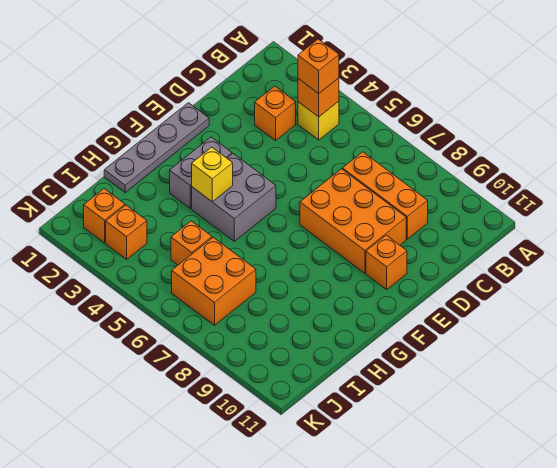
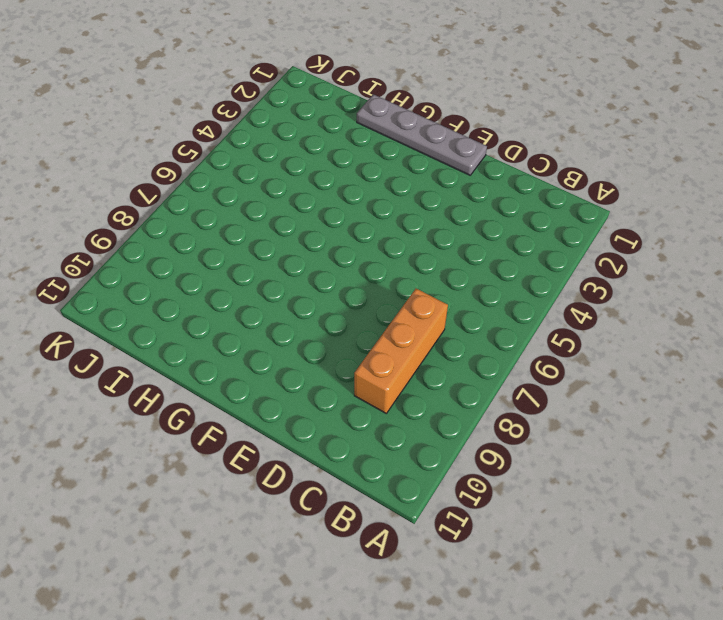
none -> yellow brick B4 level 1
none -> orange brick C3 level 1
none -> orange brick D7:E9 level 1

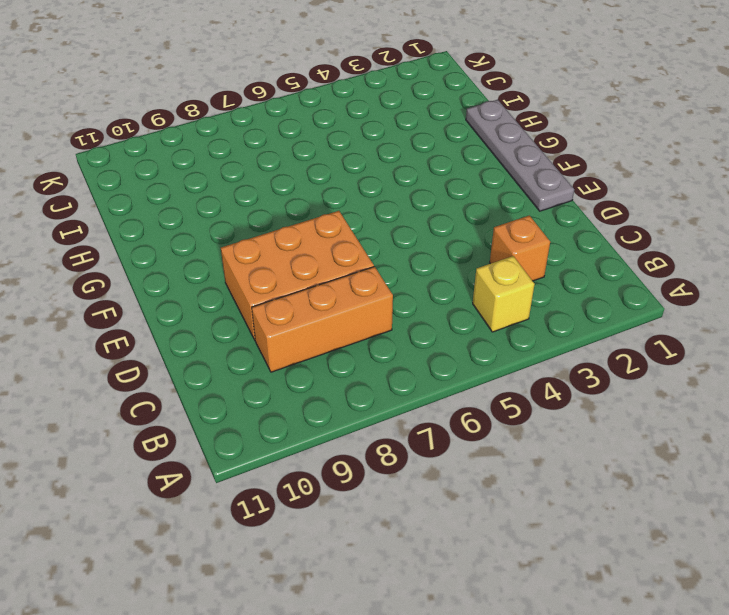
none -> orange brick E10 level 1
none -> grey brick F3:G3 level 1
none -> grey brick F4:G5 level 1

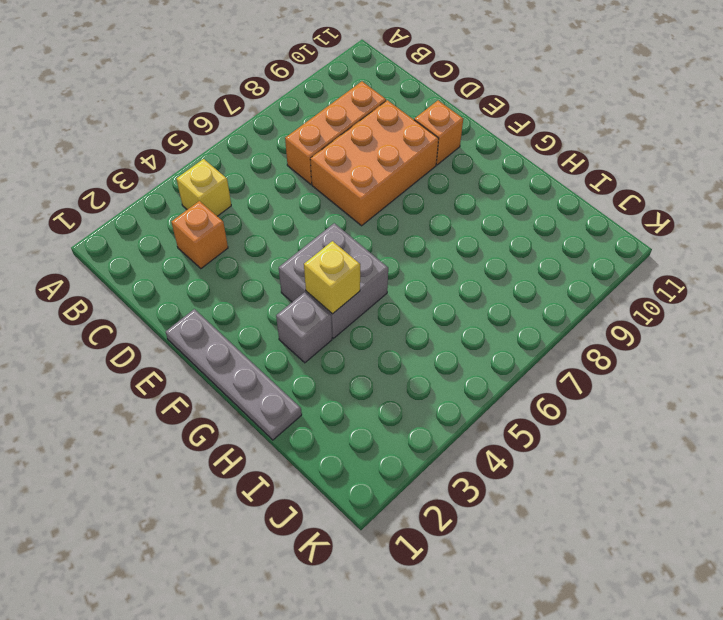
grey brick G3 level 1 -> grey brick F3:G3 level 1
none -> orange brick I5 level 1
none -> orange brick I6:J7 level 1
none -> orange brick J2 level 1

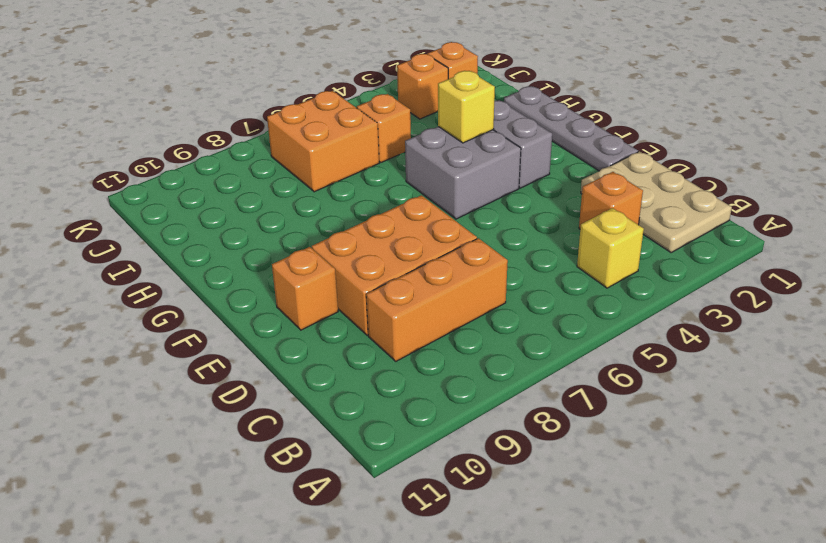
tan plate B1:D2 level 1 -> none
none -> orange brick B4 level 2
none -> orange brick B4 level 3

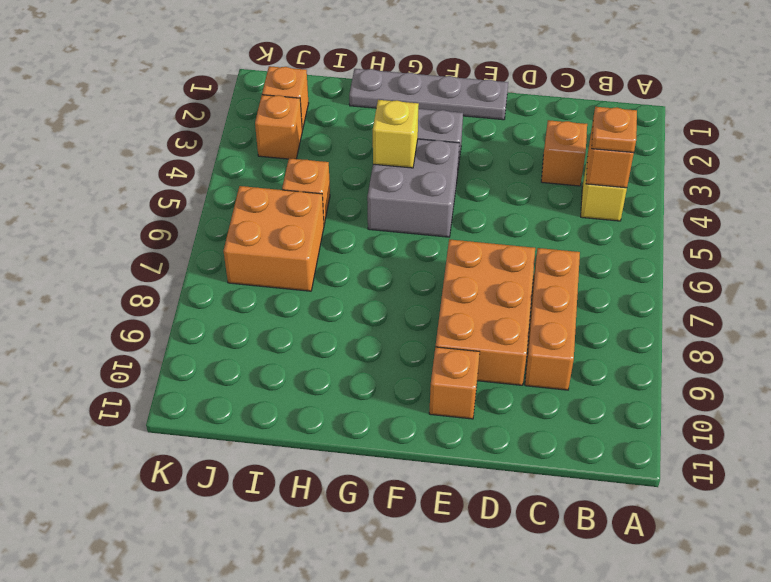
orange plate B4 level 3 -> orange brick B4 level 3

